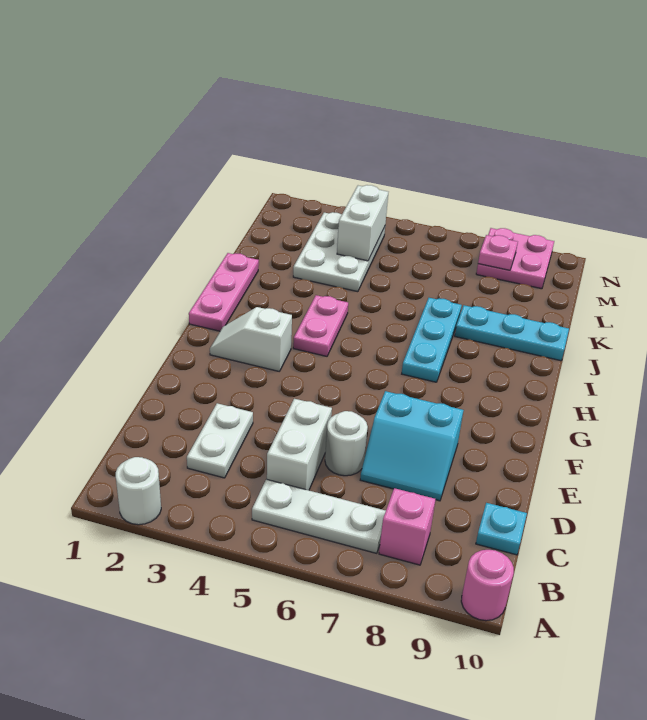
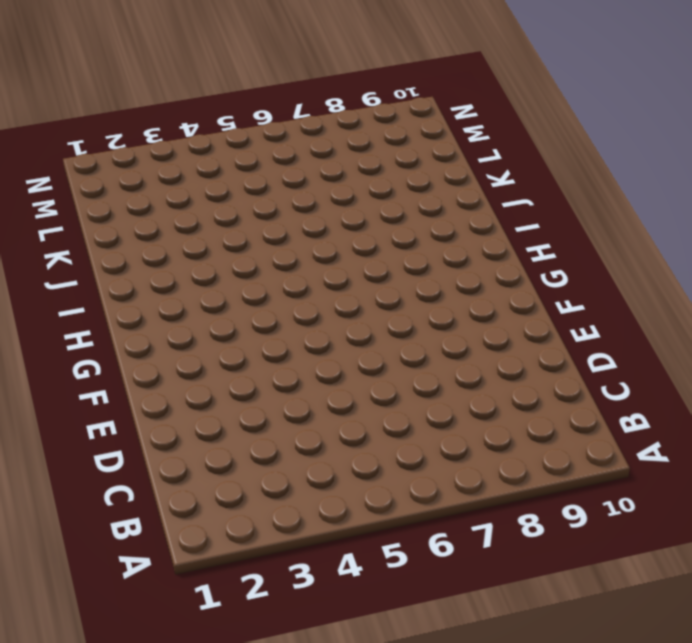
none -> white round brick A2 level 1
none -> pink round brick A10 level 1
none -> white plate B5:B7 level 1

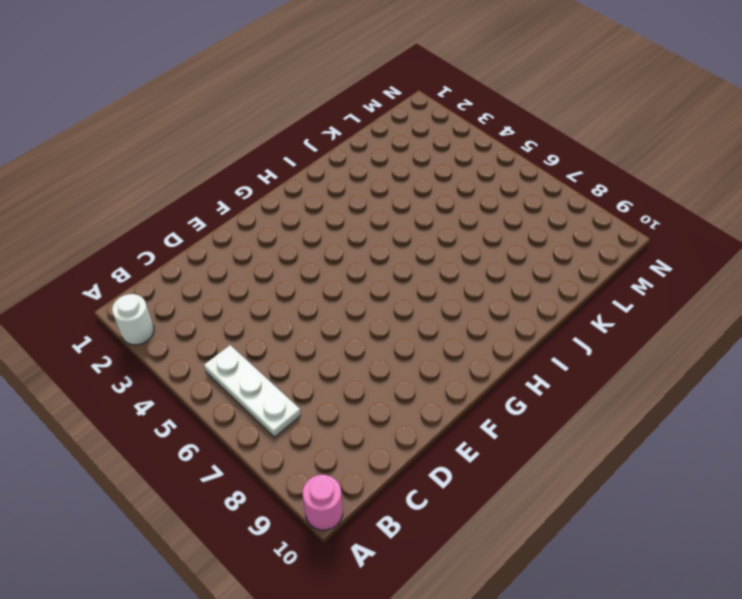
none -> pink brick B8 level 1
none -> white plate C3:D3 level 1
none -> white brick C5:D5 level 1

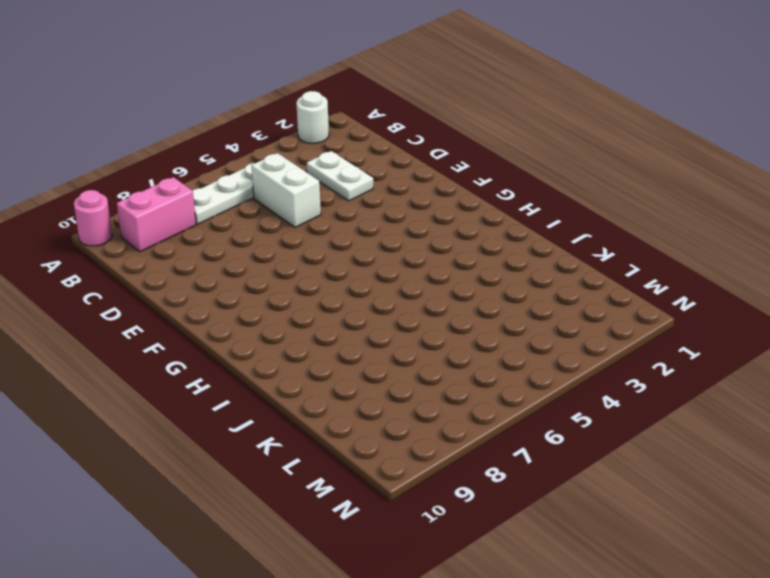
pink brick B8:B9 level 1 -> pink brick B8 level 1
none -> cyan plate C10 level 1
none -> white round brick D6 level 1
none -> cyan slope D7:E8 level 1 top E

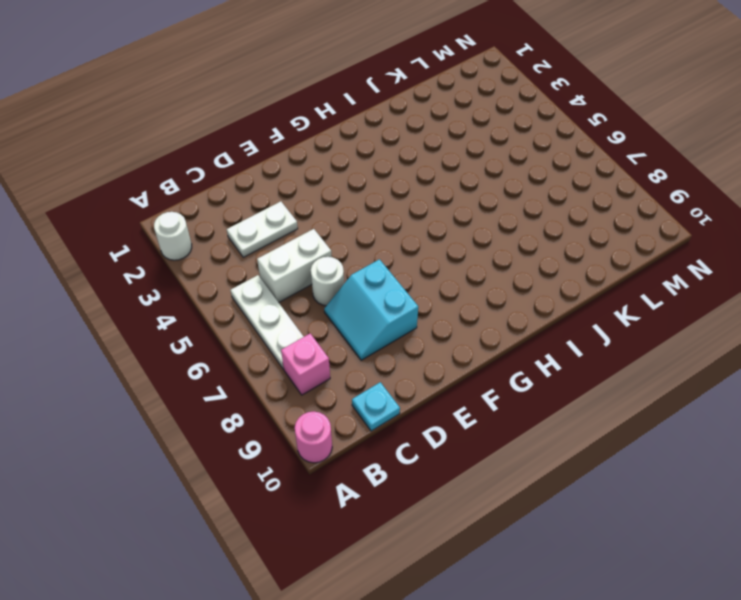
none -> white slope G2:G3 level 1 top 3
none -> pink plate H1:J1 level 1
none -> pink plate H4:I4 level 1

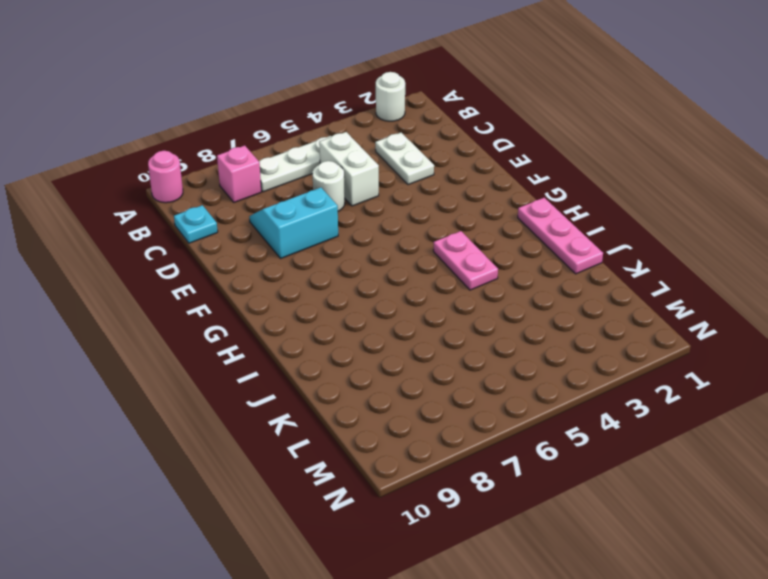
none -> white slope G2:G3 level 1 top 3
none -> cyan plate H7:J7 level 1
none -> cyan plate J8:J10 level 1

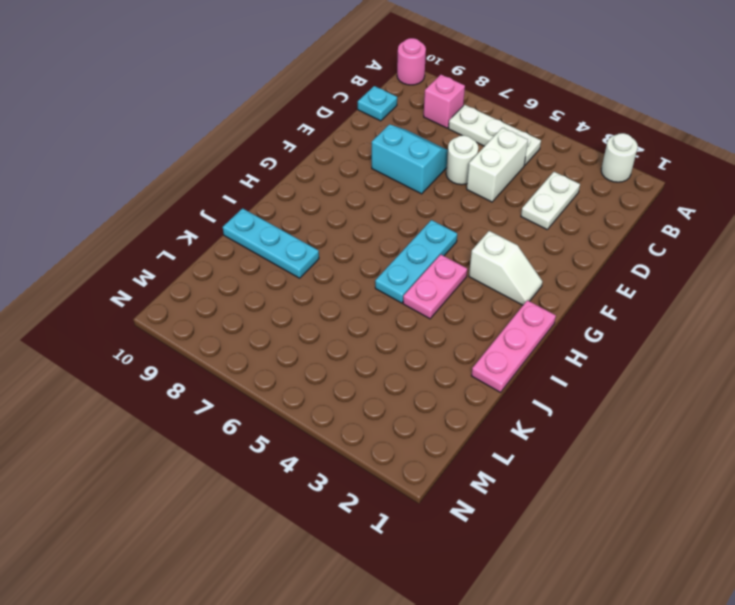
cyan plate G5:I5 level 1 -> cyan plate H7:J7 level 1
none -> white plate K3:M4 level 1
none -> pink plate M8:N9 level 1
none -> white brick L4:M4 level 2

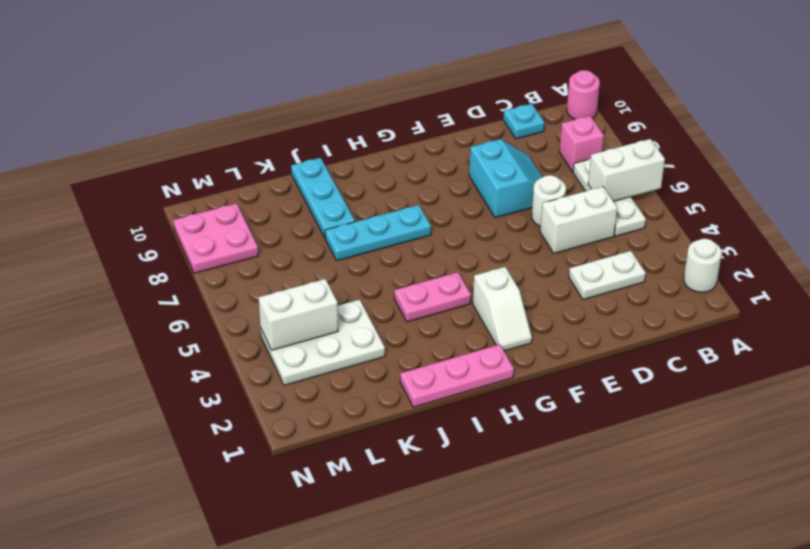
white brick A6:B6 level 2 -> none
none -> pink plate M8 level 2

